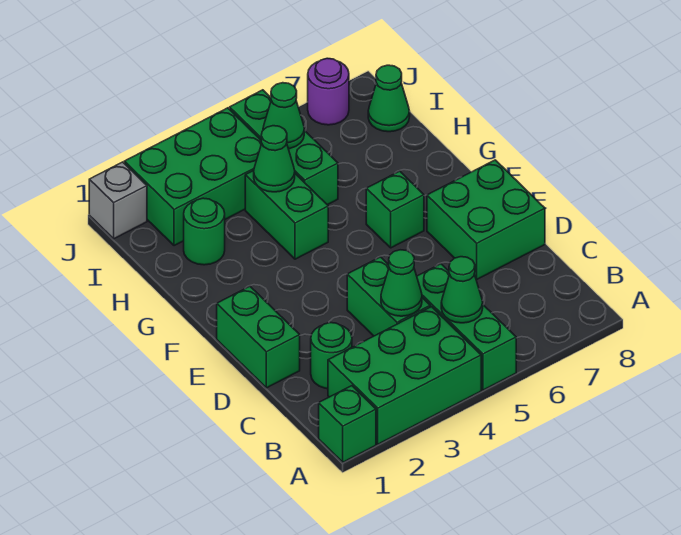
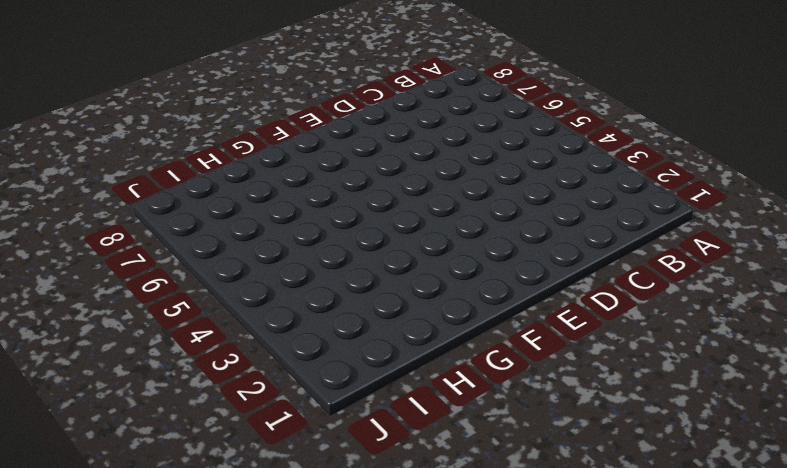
none -> green brick A1 level 1
none -> green brick A2:B4 level 1
none -> green brick A5:C5 level 1

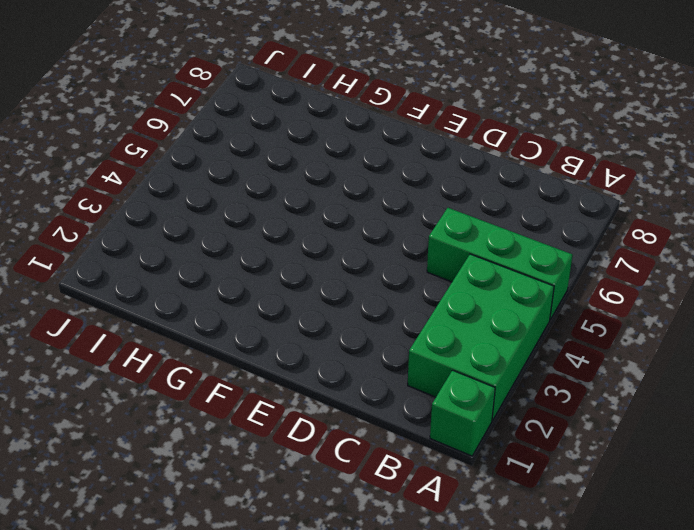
none -> green round brick C2 level 1
none -> green brick C4:D4 level 1
none -> green brick D1:E1 level 1

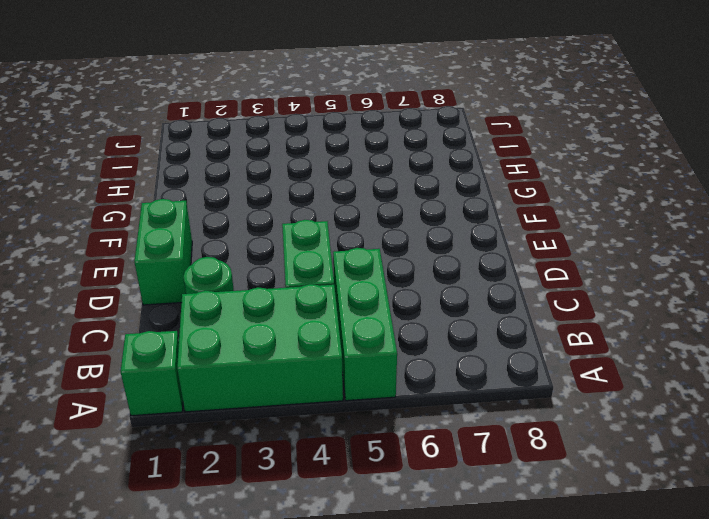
none -> green brick D7:E8 level 1
none -> green brick F6 level 1
none -> green brick G4:H4 level 1

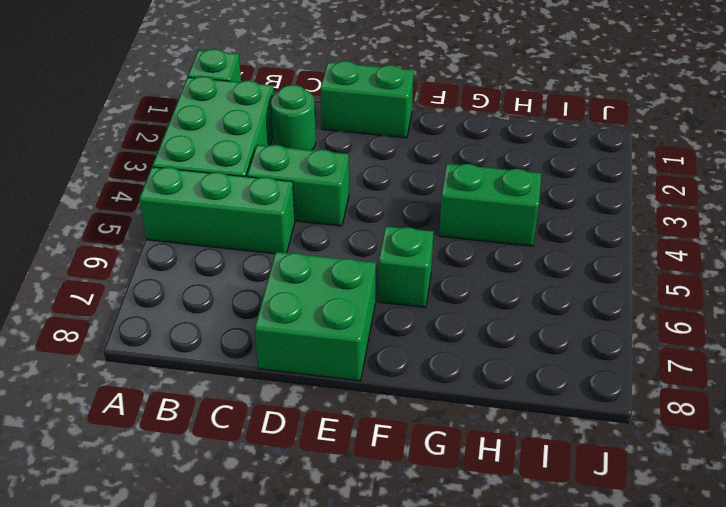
none -> green round brick H2 level 1
none -> green brick H5:J5 level 1
none -> green brick I2:J4 level 1

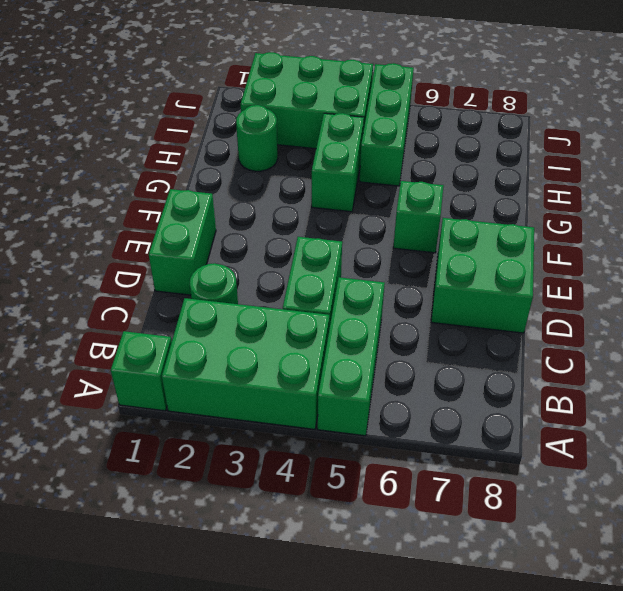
none -> green cone I8 level 1
none -> grey brick J1 level 1
none -> purple round brick J7 level 1

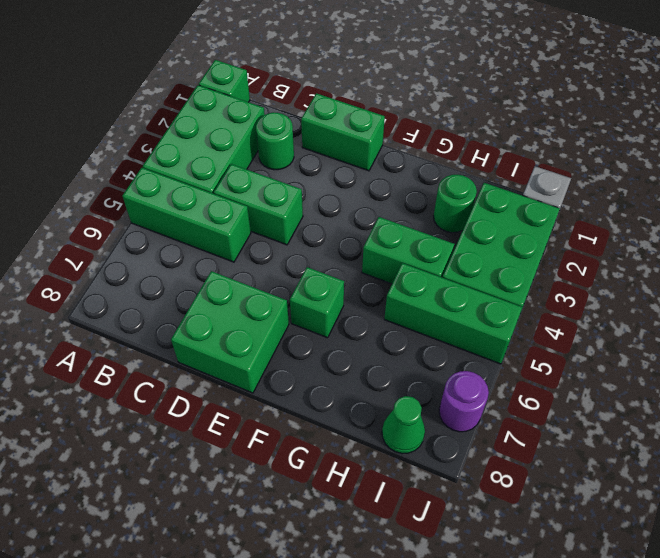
none -> green cone B5 level 2
none -> green cone C4 level 2
none -> green cone H4 level 2

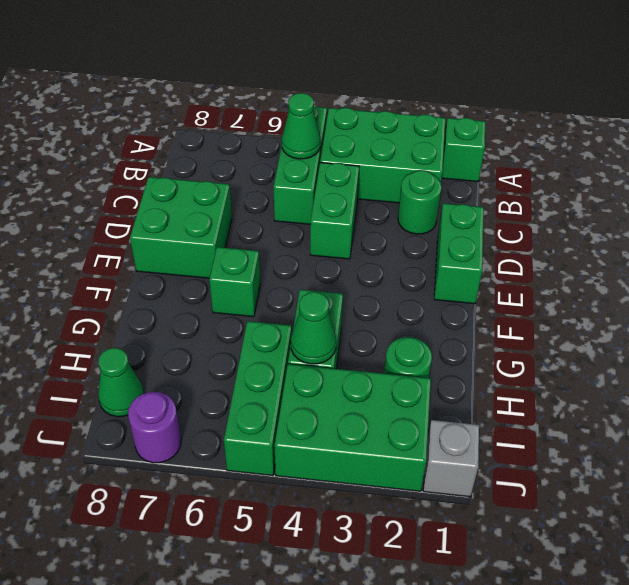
none -> green cone C4 level 2
none -> green cone I5 level 2

